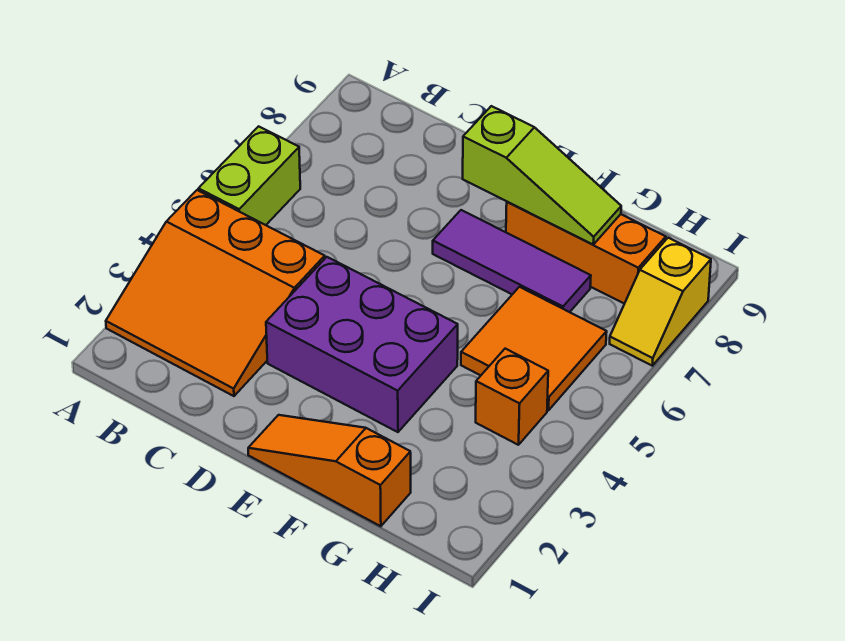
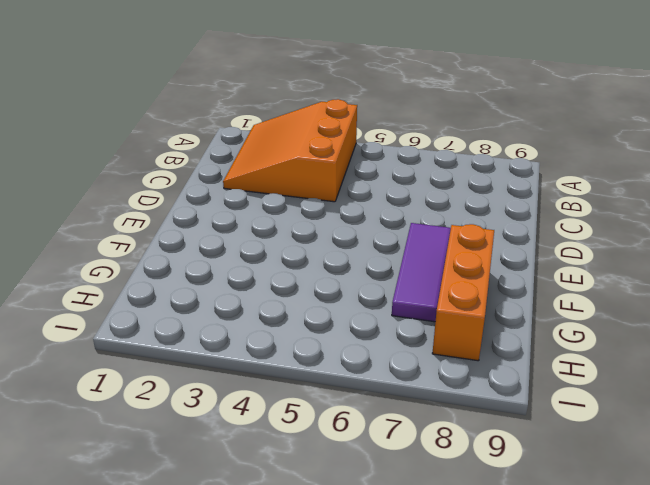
none -> lime brick A5:A6 level 1
none -> purple brick D3:F4 level 1

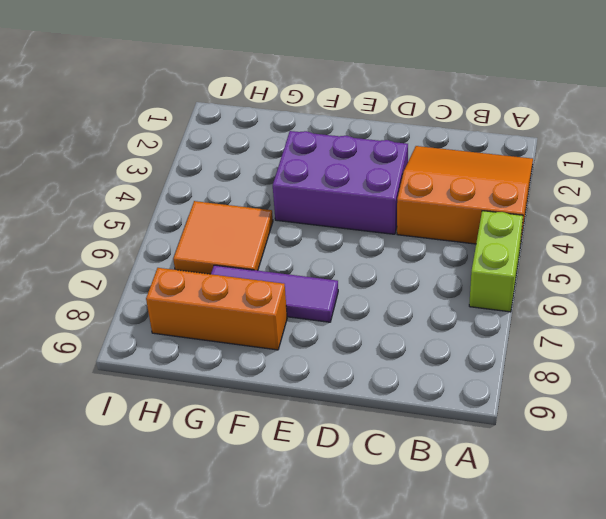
none -> orange slope E1:G1 level 1 top G
none -> orange brick H4 level 1

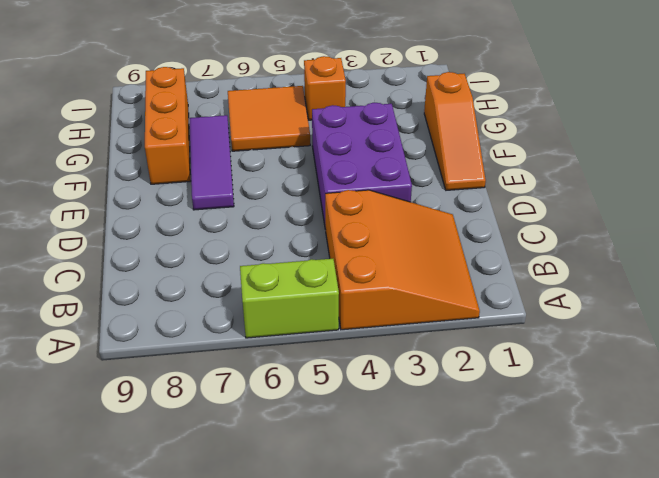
none -> yellow slope I7:I8 level 1 top 8
none -> lime slope E8:G8 level 2 top E

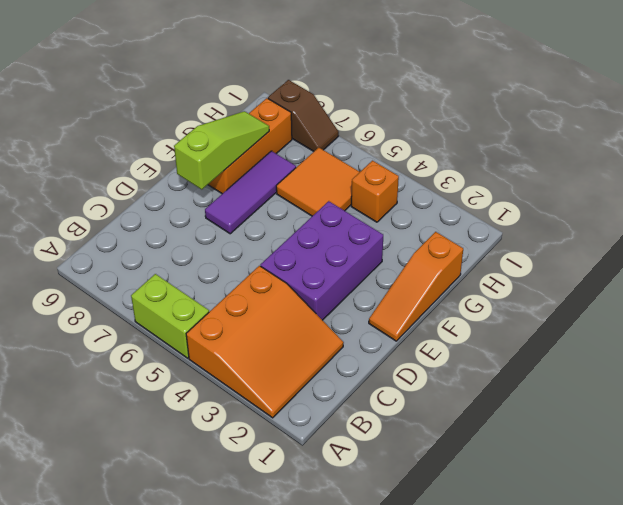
brown slope I7:I8 level 1 top 8 -> yellow slope I7:I8 level 1 top 8

